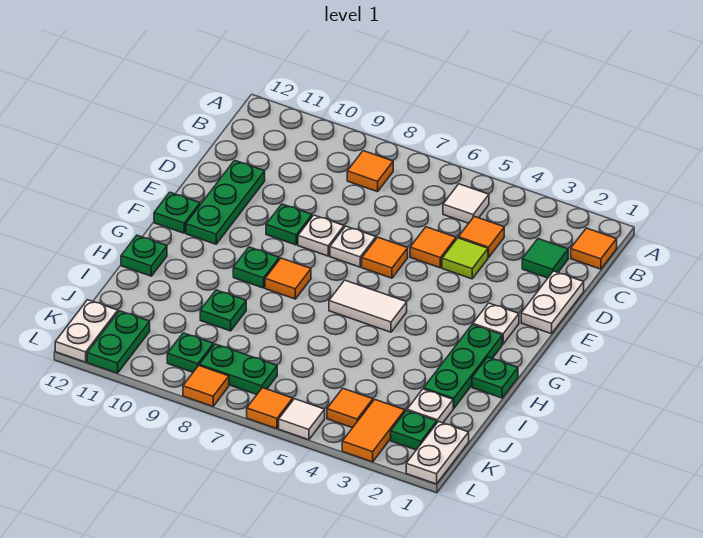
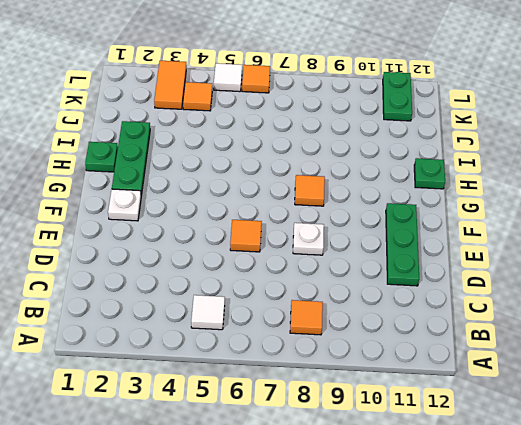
none -> orange tile B1 level 1
none -> green tile C2 level 1
none -> orange tile C4 level 1
none -> white plate D1:E1 level 1

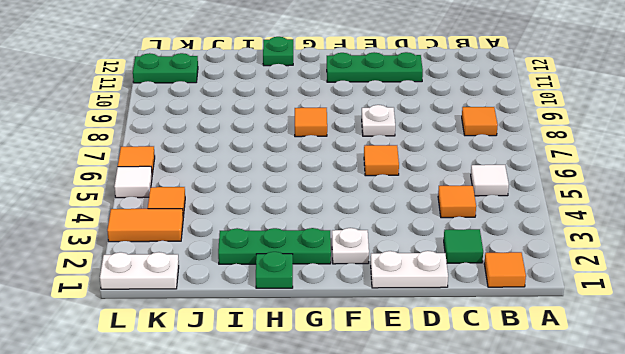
none -> lime tile D4 level 1
none -> orange tile D5 level 1
none -> white plate E7 level 1
none -> green plate E9 level 1

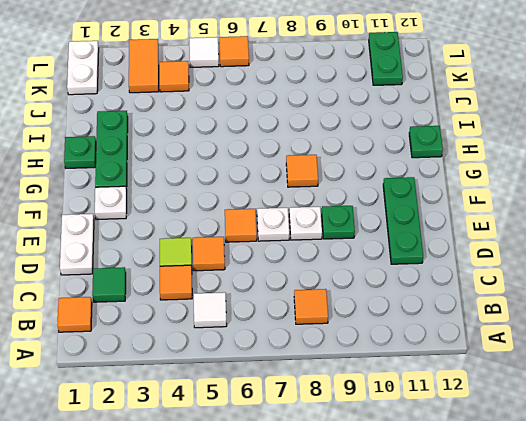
none -> green plate F12 level 1
none -> white tile G5:G6 level 1
none -> green plate G9 level 1
none -> green plate I9 level 1

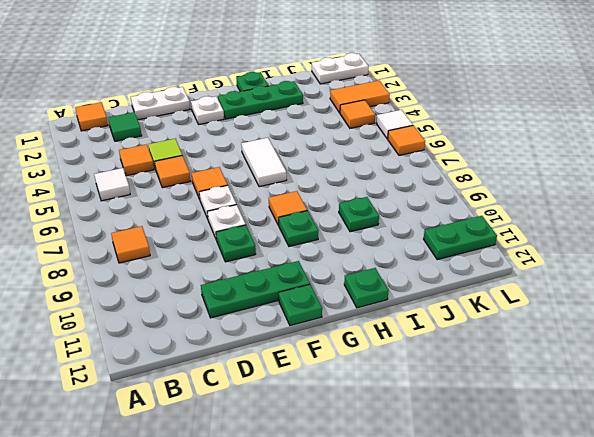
none -> white plate J2 level 1
none -> green plate K2 level 1
none -> green plate K7:K8 level 1
none -> green plate K9 level 1

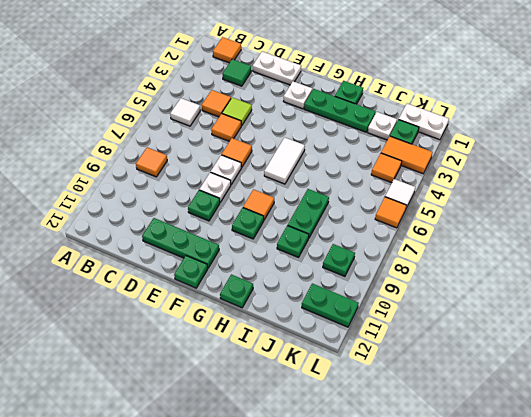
green plate I7:I8 level 1 -> green plate K7:K8 level 1
none -> white plate K12:L12 level 1
none -> orange tile L8 level 1

